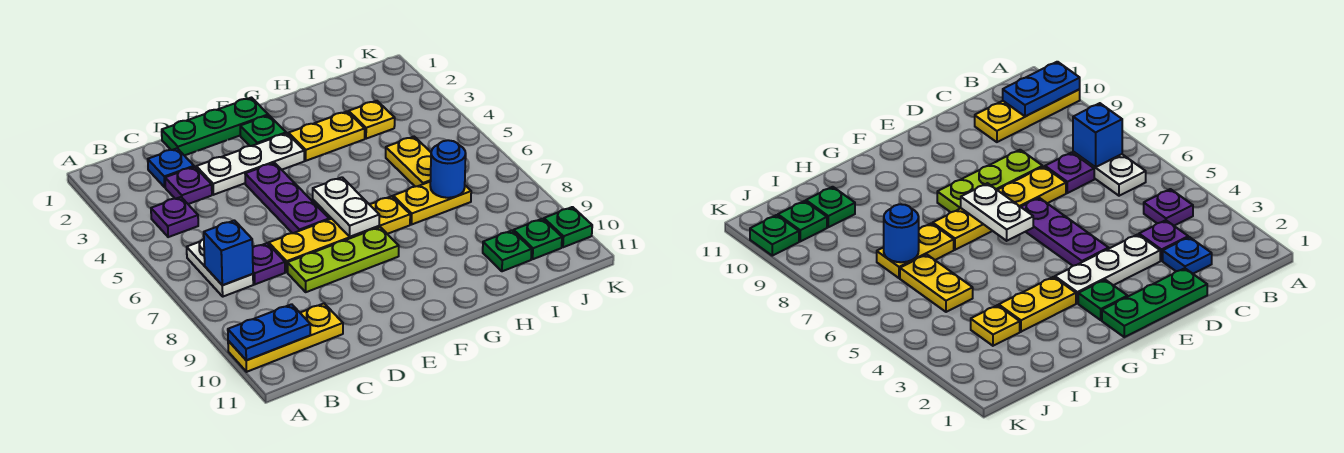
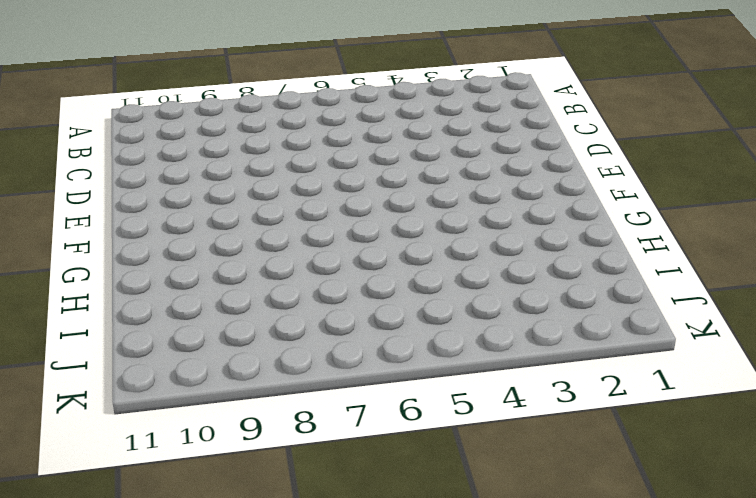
none -> yellow plate A10:C10 level 1
none -> purple plate B4 level 1
none -> white plate B6:B7 level 1

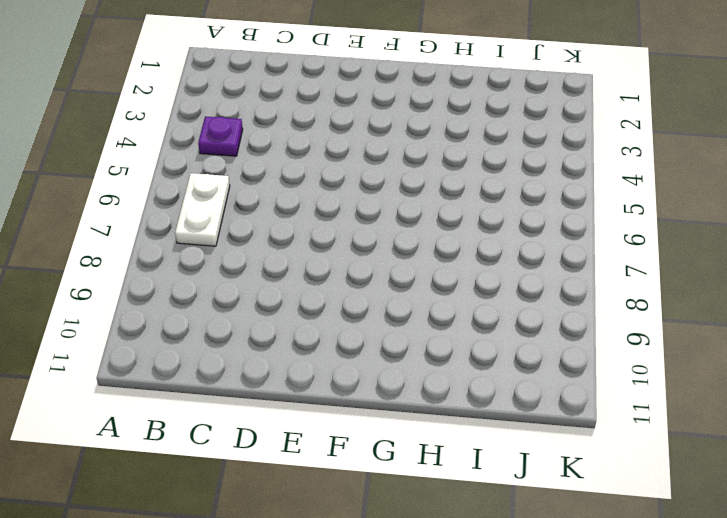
none -> yellow plate A10:C10 level 1
none -> blue plate C2 level 1
none -> purple plate C3 level 1

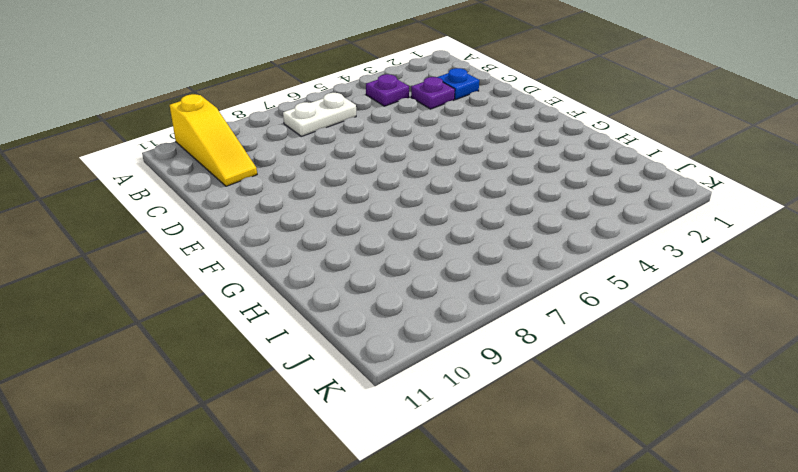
yellow slope A10:C10 level 1 top A -> yellow plate A10:C10 level 1
none -> purple plate C7 level 1
none -> green plate D1:F1 level 1
none -> white plate D3:F3 level 1

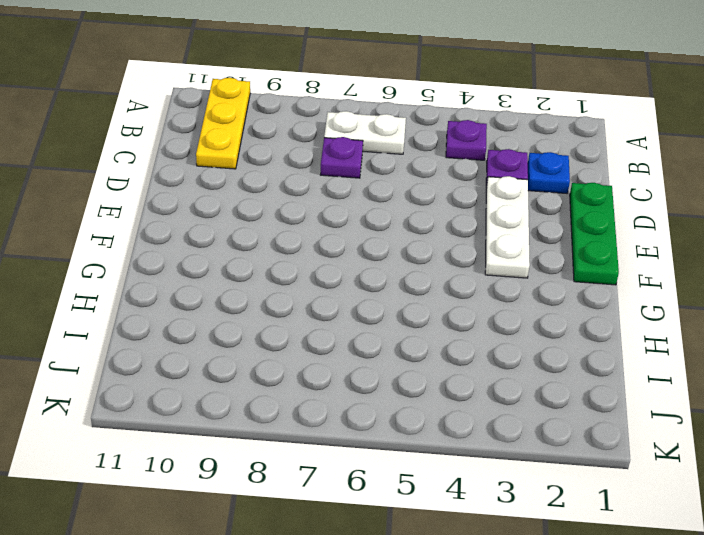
none -> yellow plate D7:G7 level 1
none -> lime plate D8:F8 level 1
none -> purple plate E4:E6 level 1

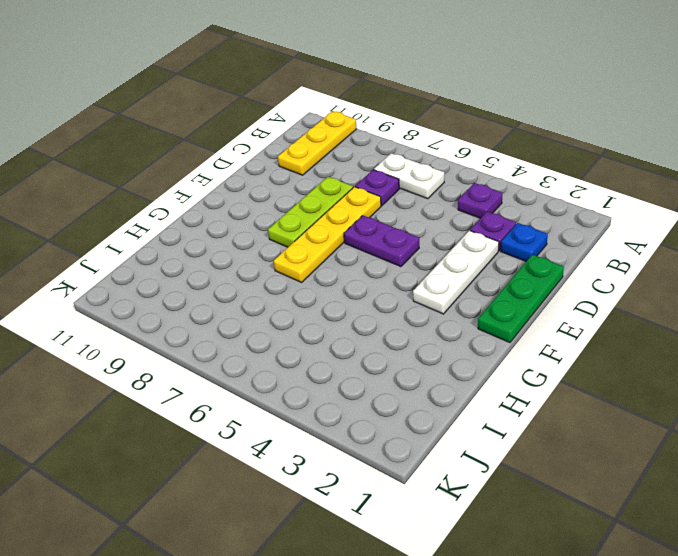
purple plate E5:E6 level 1 -> purple plate E4:E6 level 1
none -> green plate F2 level 1
none -> yellow plate G3:H3 level 1
none -> yellow plate H7:I7 level 1

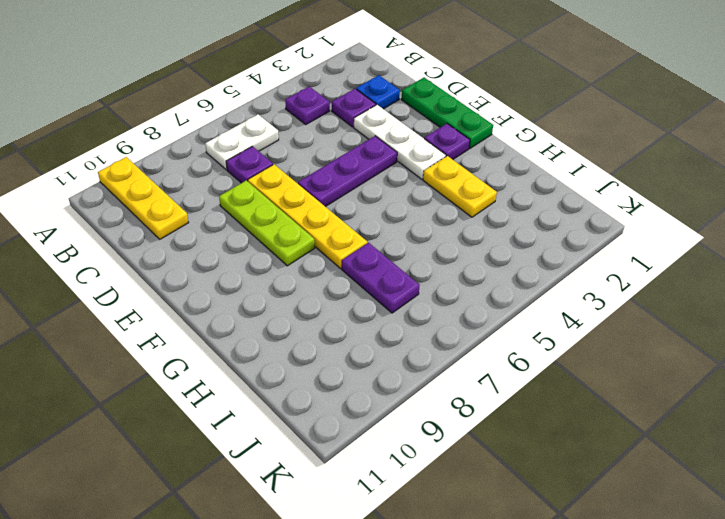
purple plate F2 level 1 -> green plate F2 level 1
purple plate H7:I7 level 1 -> yellow plate H7:I7 level 1
none -> yellow plate I3 level 1
none -> yellow plate I5:I6 level 1
none -> green plate I10 level 1

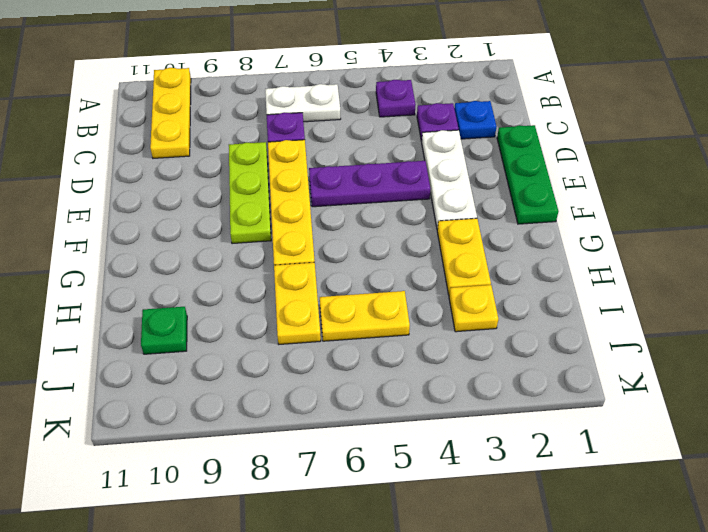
none -> green plate F2 level 1
none -> green plate J10 level 1
none -> green plate K10 level 1

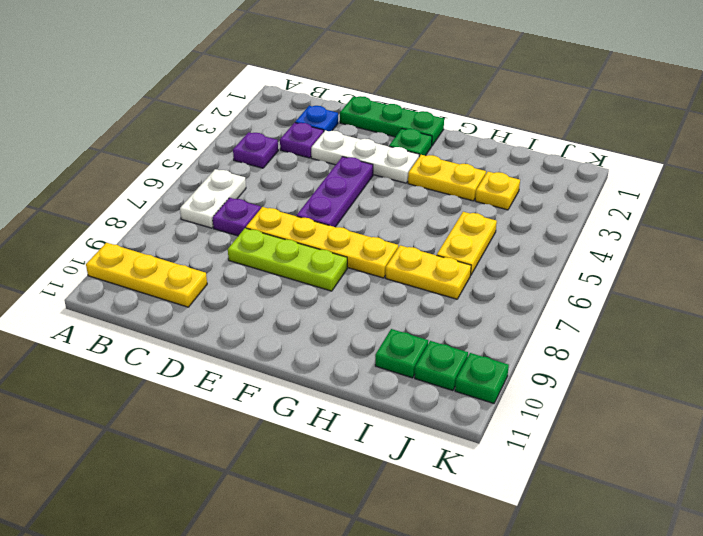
none -> blue plate A10:B10 level 2
none -> blue brick B7 level 2
none -> white plate F6:F7 level 2

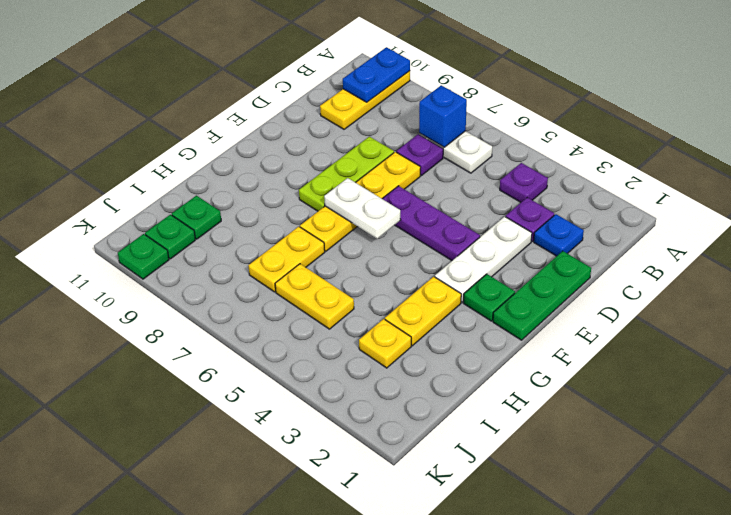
none -> blue round brick I7 level 2

